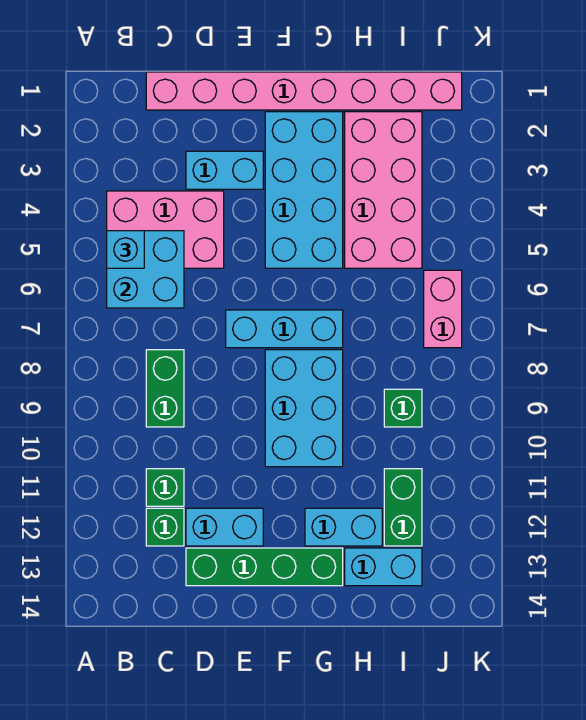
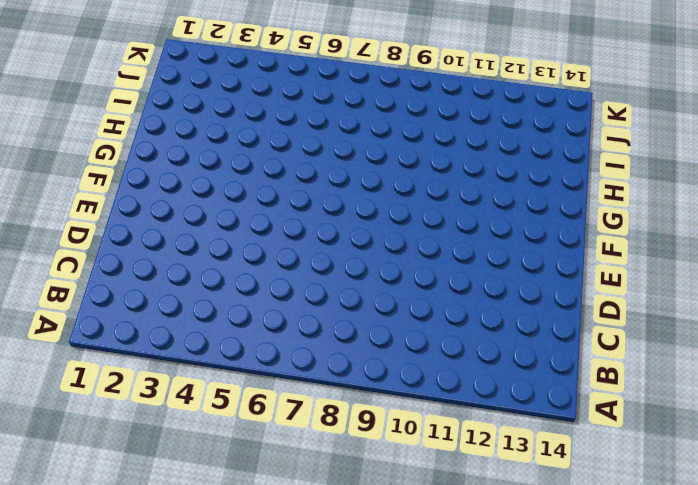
none -> pink brick B4:D5 level 1
none -> pink brick C1:J1 level 1
none -> green brick C8:C9 level 1

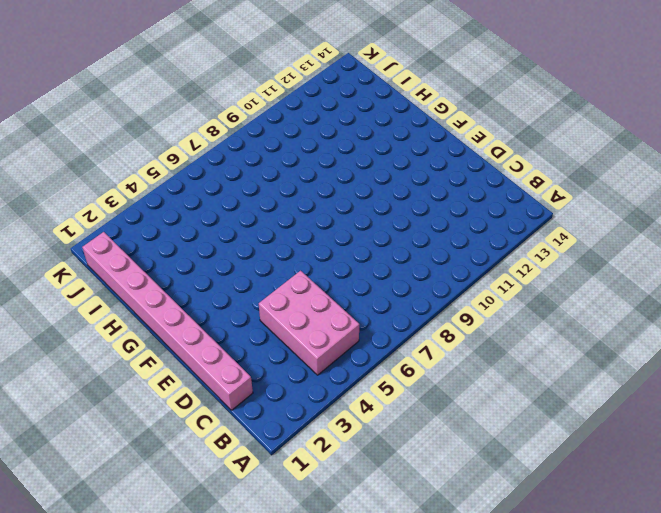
none -> green brick C8:C9 level 1
none -> green brick C11 level 1
none -> green brick C12 level 1

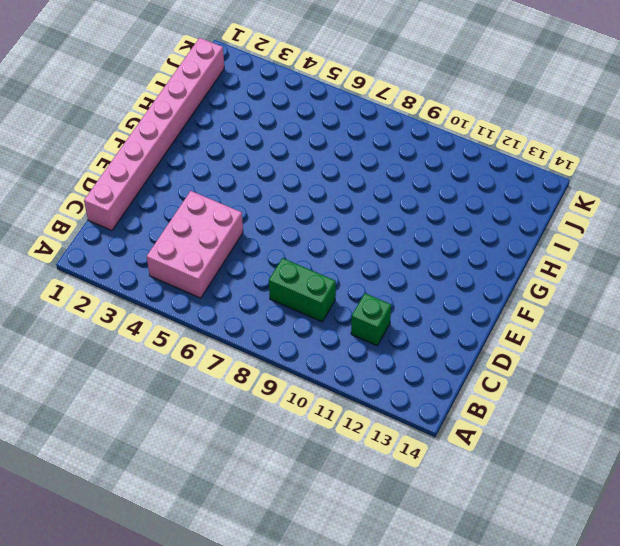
none -> green brick C12 level 1
none -> cyan brick D3:E3 level 1
none -> cyan brick D12:E12 level 1

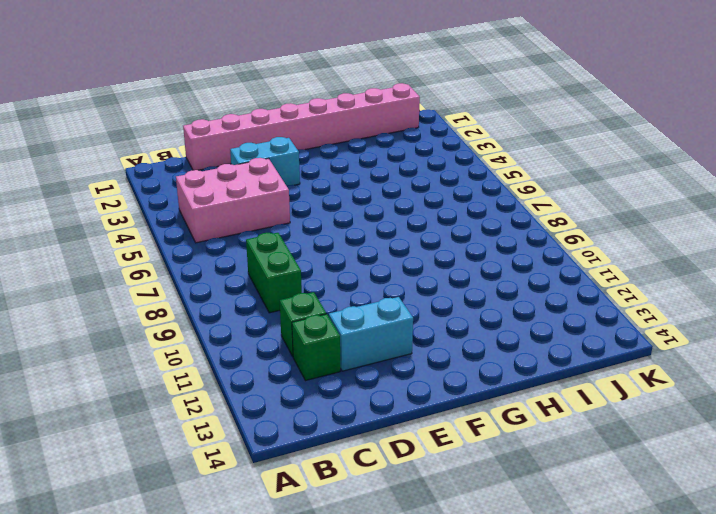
none -> green brick D13:G13 level 1
none -> cyan brick E7:G7 level 1
none -> cyan brick F2:G5 level 1

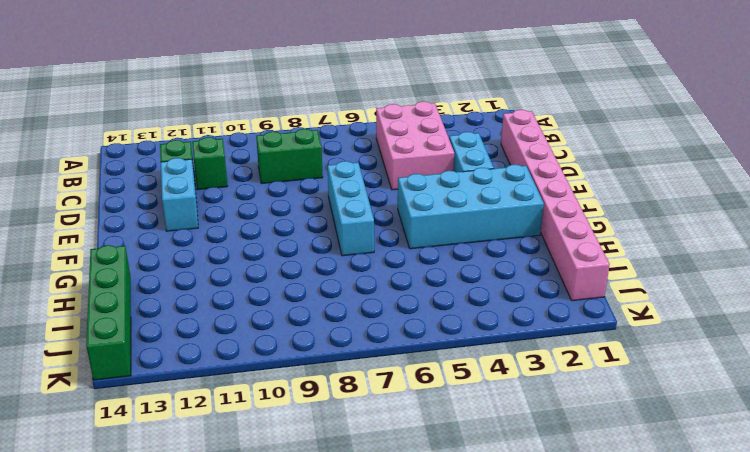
green brick H14:K14 level 1 -> green brick D13:G13 level 1
none -> cyan brick F8:G10 level 1
none -> cyan brick G12:H12 level 1
none -> pink brick H2:I5 level 1

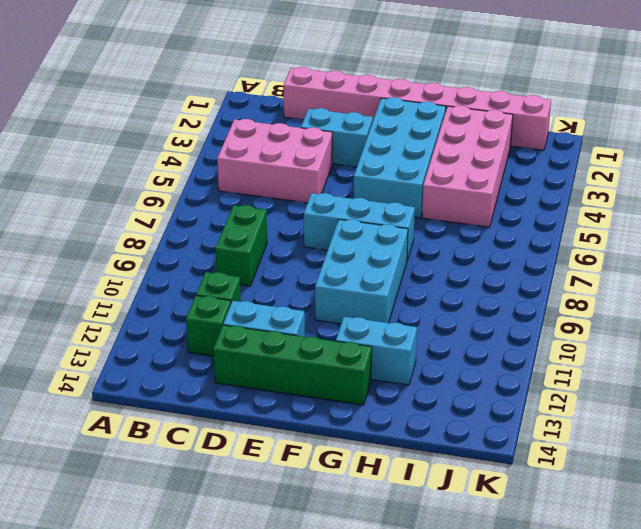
none -> cyan brick H13:I13 level 1
none -> green brick I9 level 1
none -> green brick I11:I12 level 1

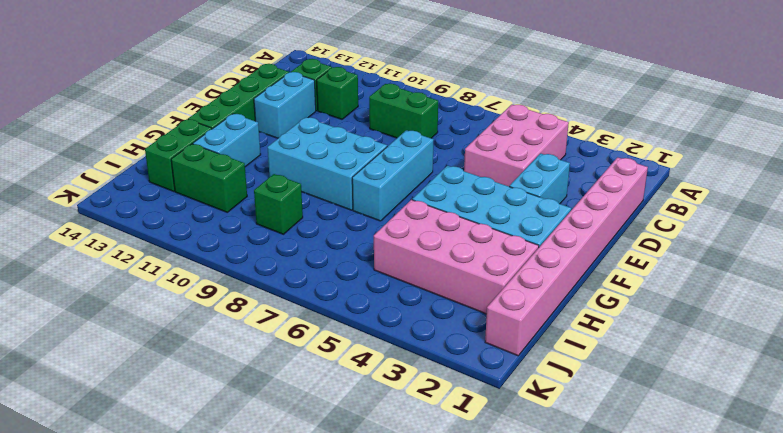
green brick H13:I13 level 1 -> cyan brick H13:I13 level 1
none -> pink brick J6:J7 level 1
none -> cyan brick B5:C6 level 2
none -> cyan brick B5 level 3

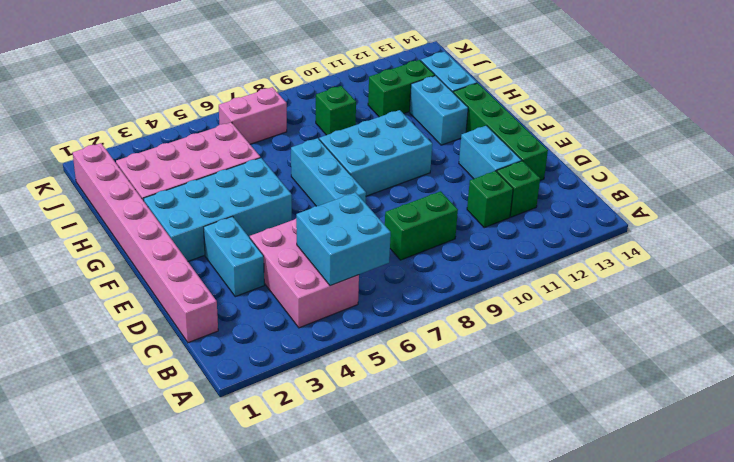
none -> cyan brick B5 level 3

